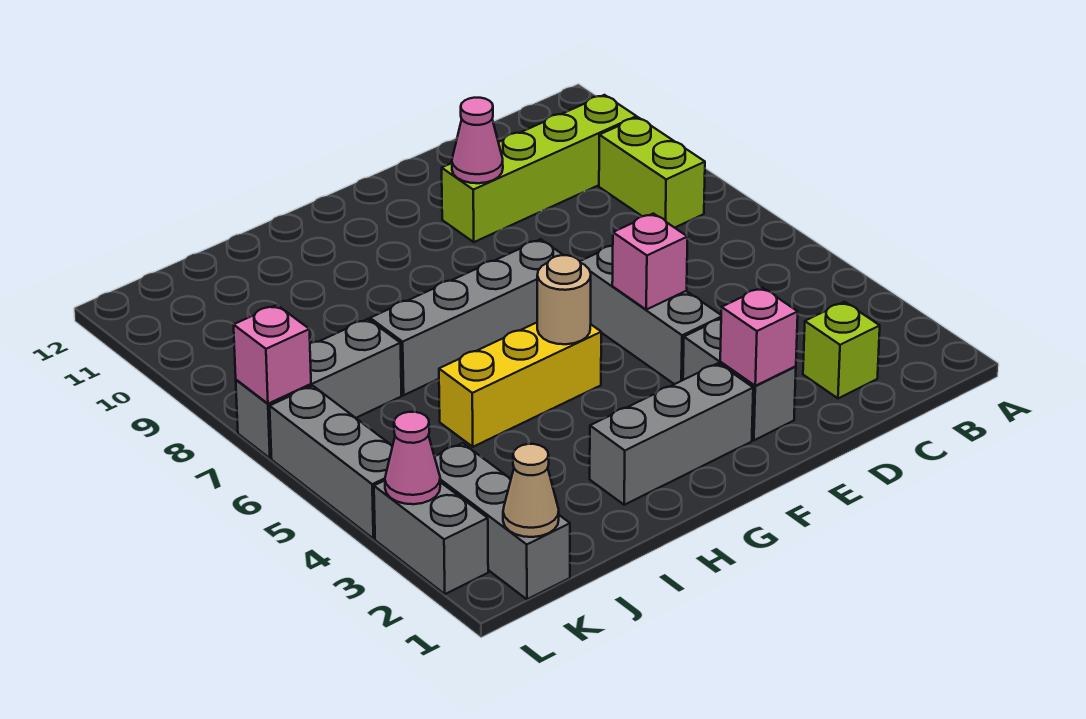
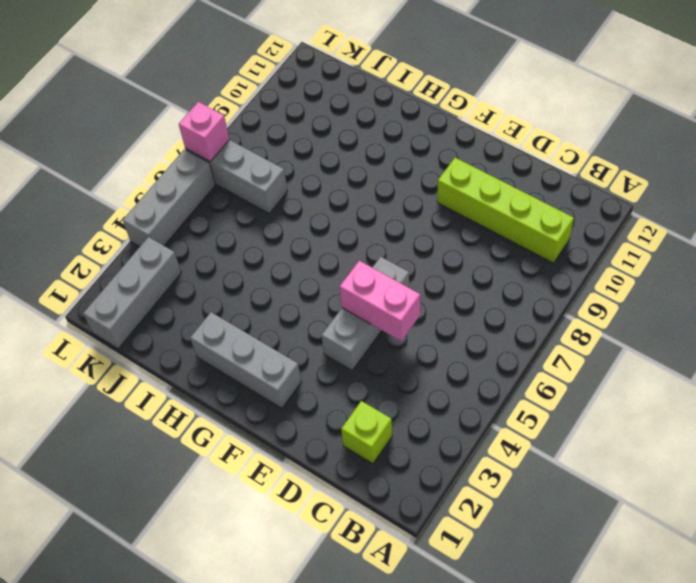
pink brick D5:E5 level 2 -> pink brick E5 level 2
none -> lime brick B8:B9 level 1
none -> grey brick E2:E3 level 1
none -> grey brick F7:I7 level 1

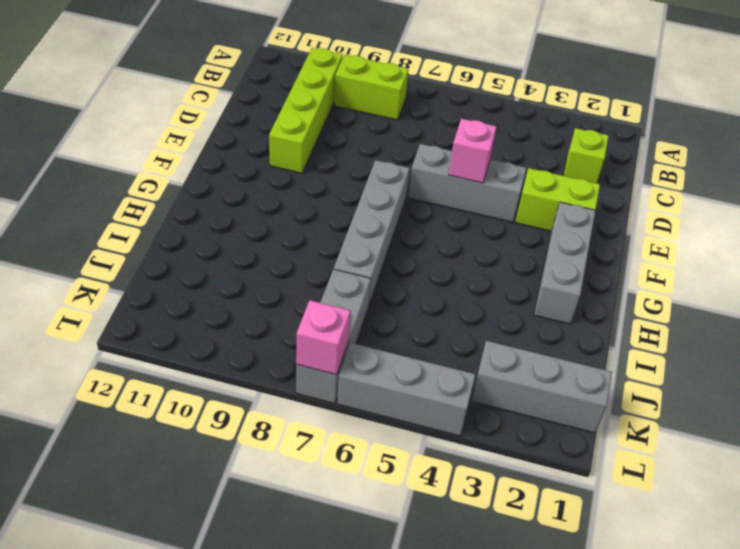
lime brick E2:E3 level 1 -> grey brick E2:E3 level 1
none -> yellow brick G5:I5 level 1
none -> grey brick L2:L3 level 1
none -> pink brick E2 level 2

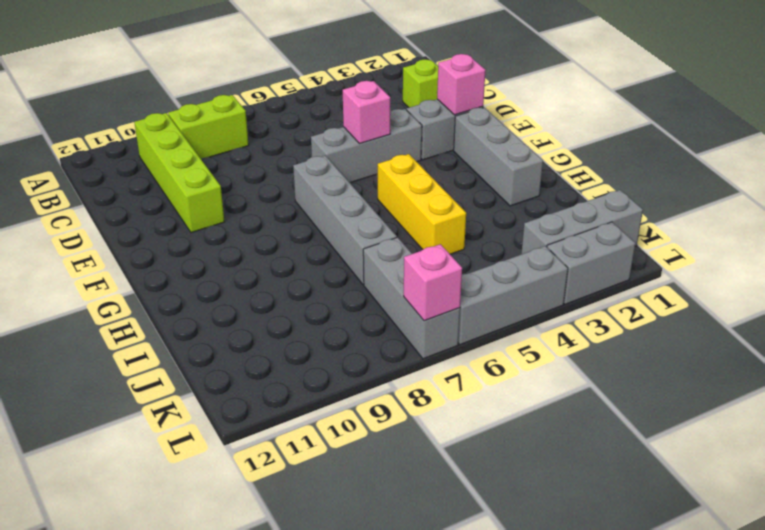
none -> pink cone E10 level 2
none -> tan round brick G5 level 2
none -> tan cone K1 level 2

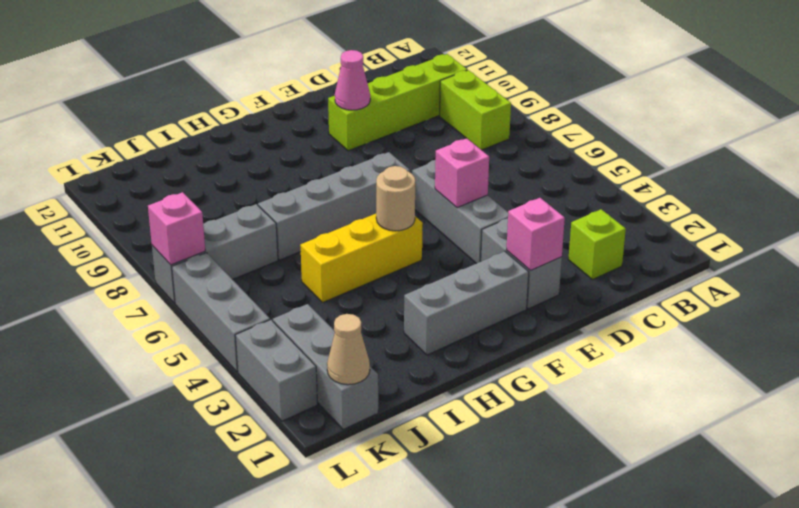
none -> pink cone L3 level 2

